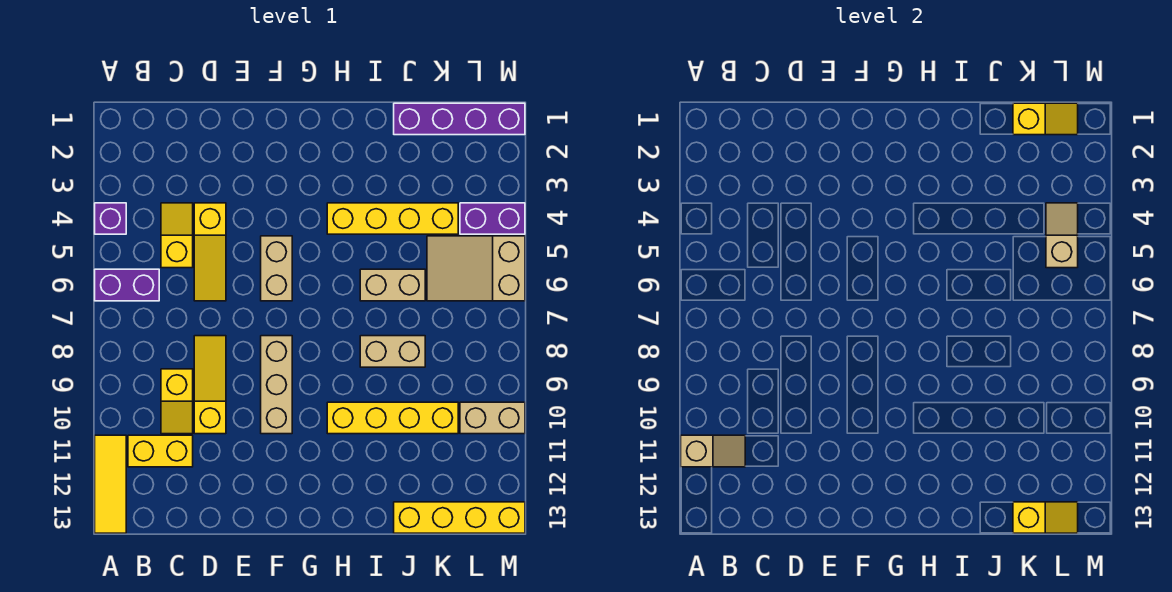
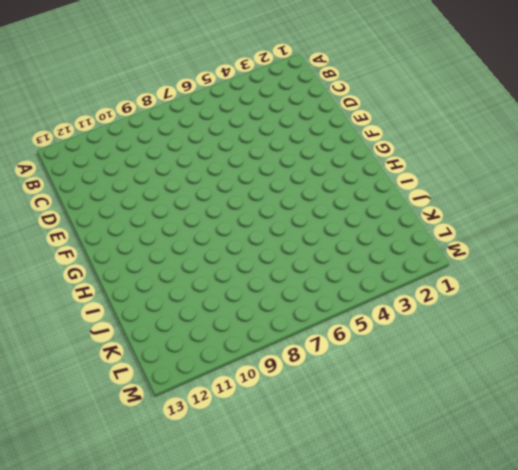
none -> purple brick A4 level 1
none -> purple brick A6:B6 level 1
none -> yellow tile A11:A13 level 1

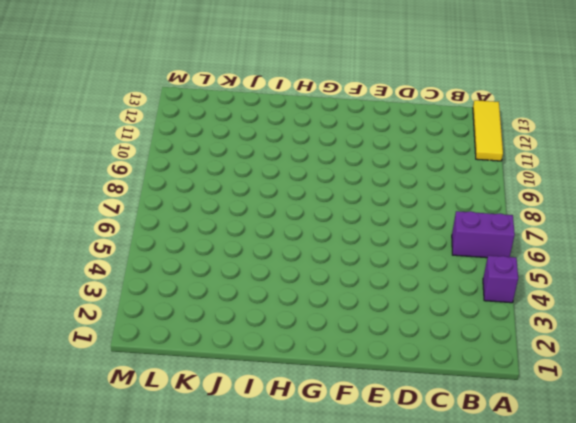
none -> yellow brick B11:C11 level 1
none -> yellow slope C4:C5 level 1 top 5
none -> yellow slope C9:C10 level 1 top 9

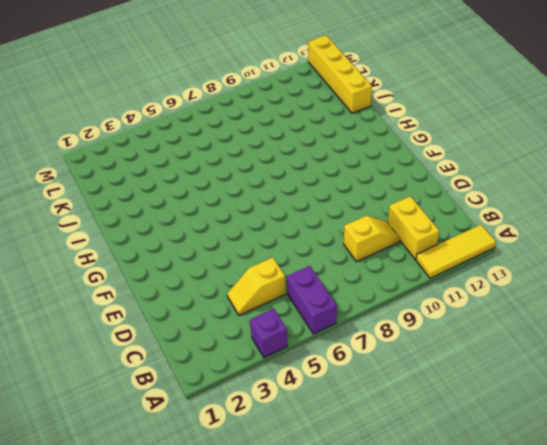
none -> yellow slope D4:D6 level 1 top 4
none -> yellow slope D8:D10 level 1 top 10
none -> tan brick F5:F6 level 1

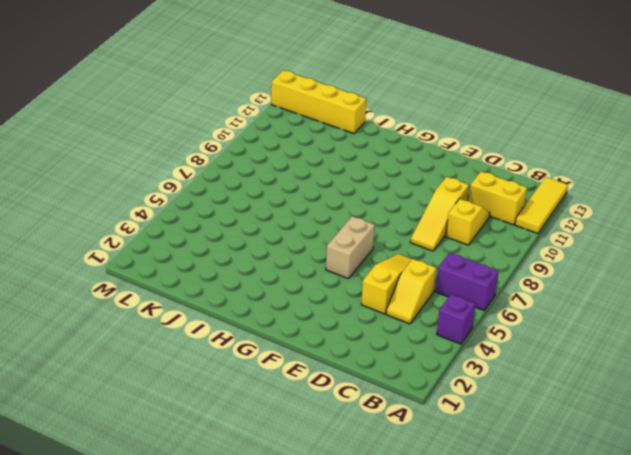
none -> tan brick F8:F10 level 1
none -> yellow brick H4:K4 level 1
none -> yellow brick H10:K10 level 1

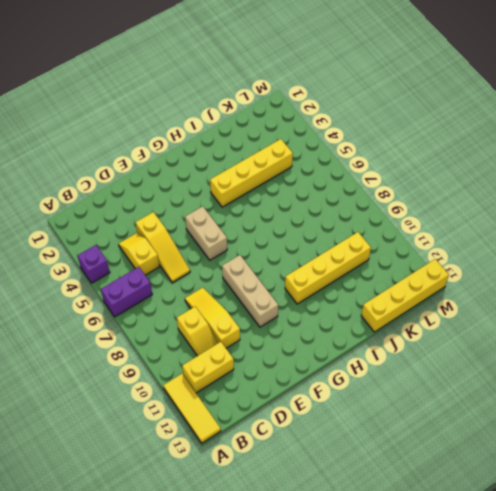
none -> tan brick I6:J6 level 1
none -> tan brick I8:J8 level 1
none -> purple brick J1:M1 level 1

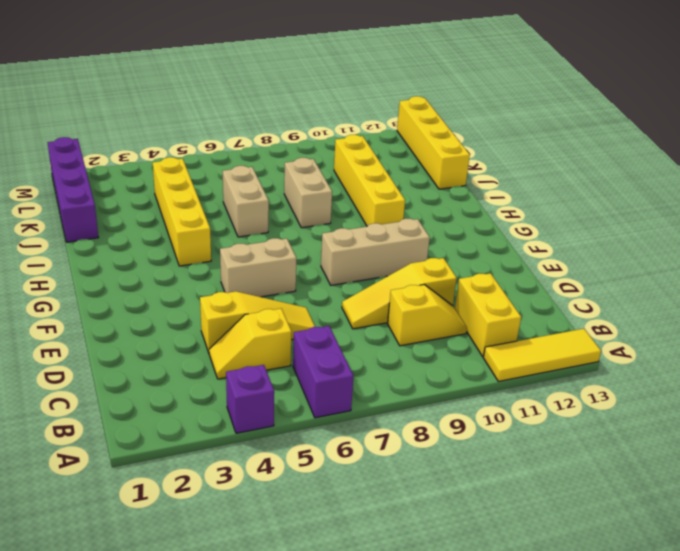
none -> tan slope K5:M6 level 1 top M
none -> purple brick L4:M4 level 1
none -> tan brick L10:M10 level 1

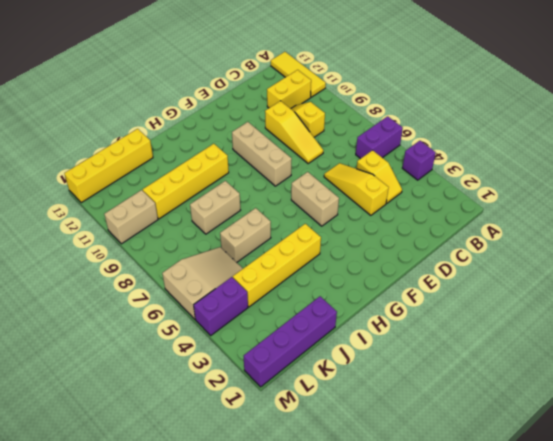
none -> tan slope A11:B11 level 2 top A
none -> yellow slope K1:L1 level 2 top K
none -> yellow slope K13:L13 level 2 top K

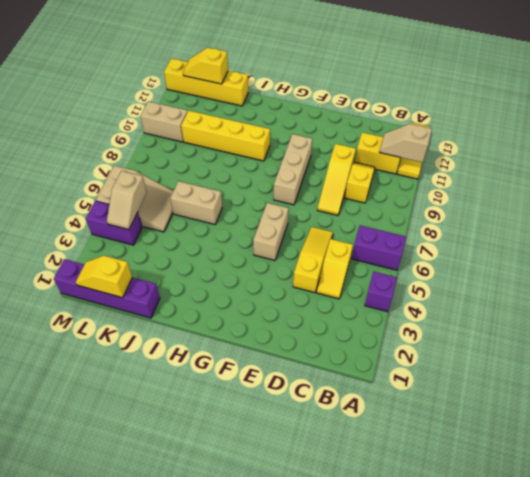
none -> yellow brick H4:K4 level 1
none -> tan brick I8:J8 level 1

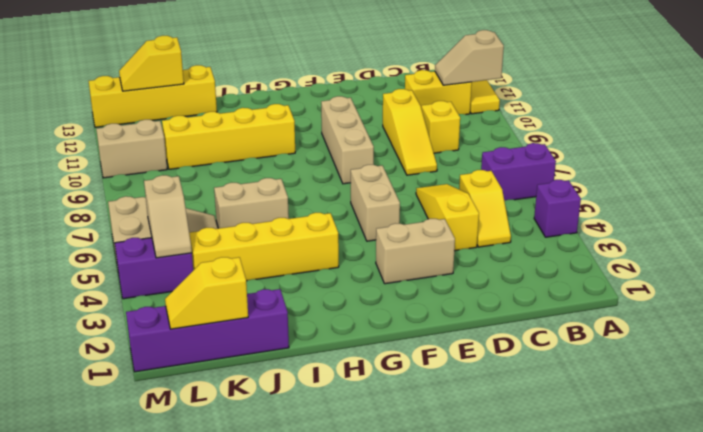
tan brick E3:F3 level 1 -> tan brick I8:J8 level 1

